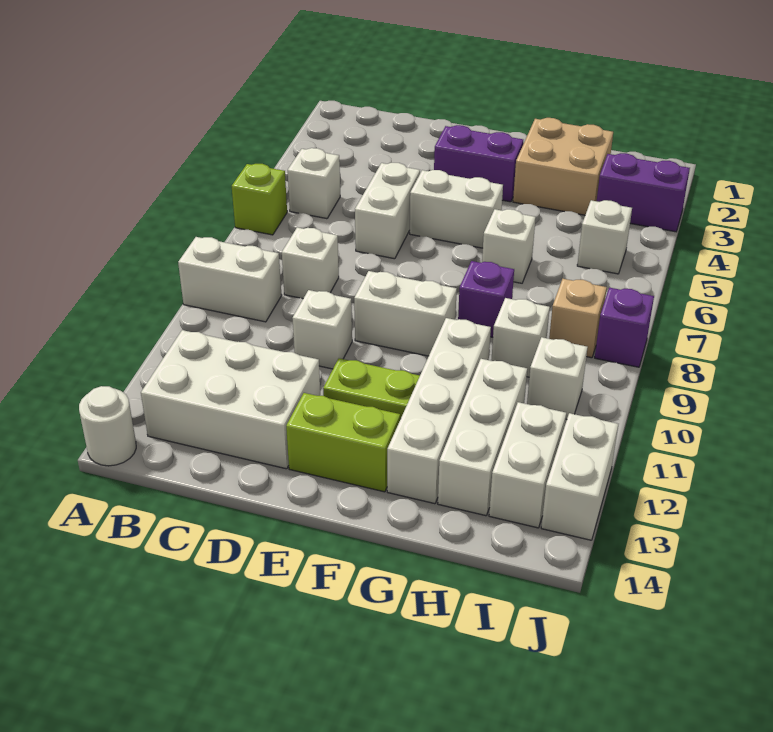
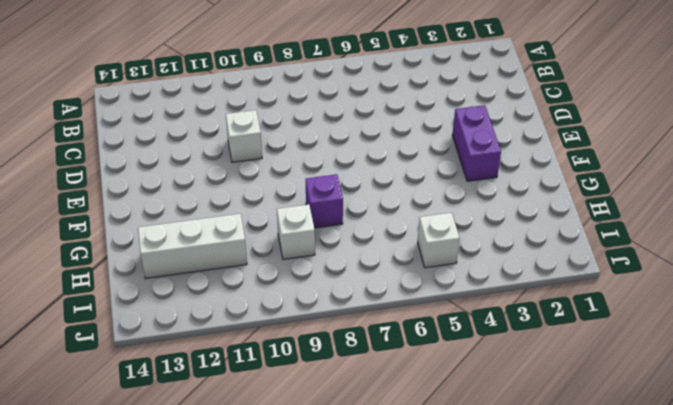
none -> lime brick A6 level 1
none -> white brick A9:B9 level 1
none -> white round brick A14 level 1

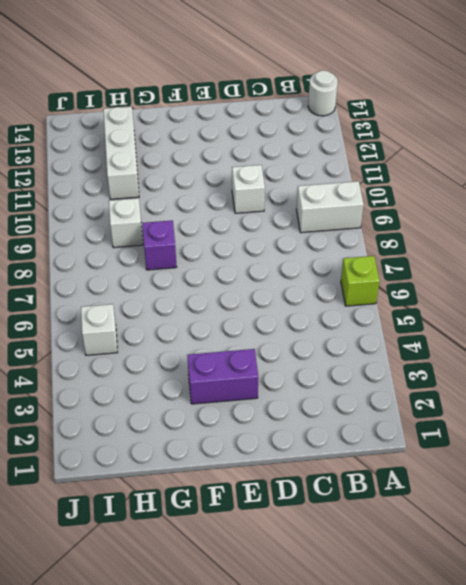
none -> white brick B5 level 1
none -> white brick B12:D13 level 1
none -> white brick C8 level 1

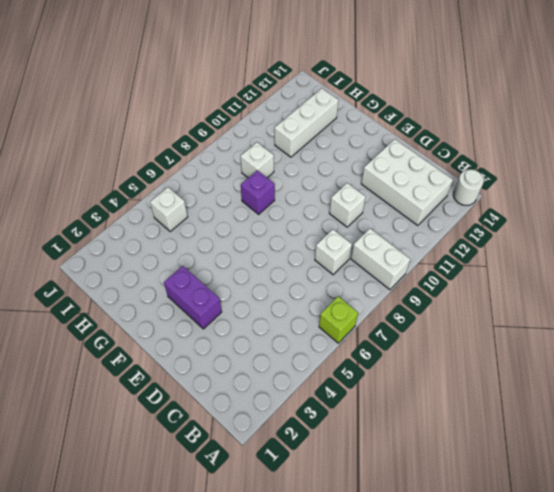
none -> white brick B5 level 1
none -> white brick D5:D6 level 1
none -> white brick E5:F5 level 1

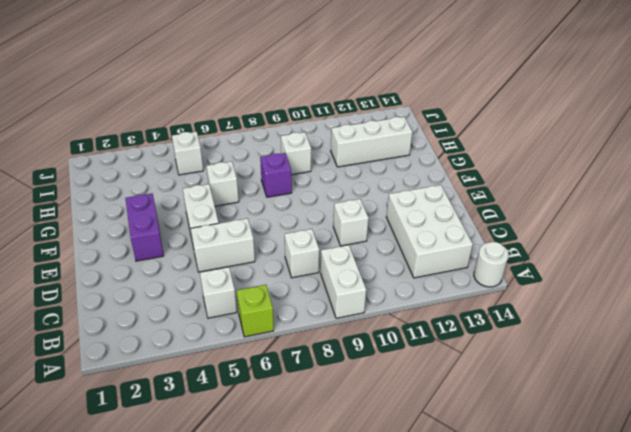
none -> white brick E9:F9 level 1
none -> lime plate E11:F11 level 1
none -> lime brick E13:F13 level 1

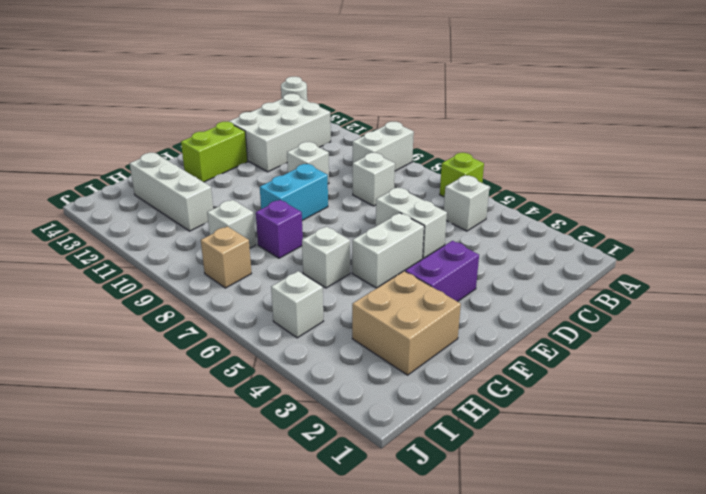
cyan brick E9:F9 level 1 -> white brick E9:F9 level 1
none -> lime plate E11:F11 level 1
none -> white brick G10:G13 level 1
none -> purple brick I3:J3 level 1

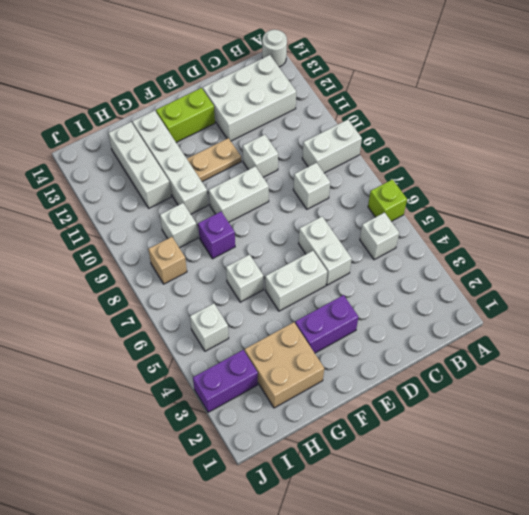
tan plate E11:F11 level 1 -> lime plate E11:F11 level 1
none -> white brick I10 level 1
none -> white brick I12:I13 level 1
none -> purple brick J8 level 1

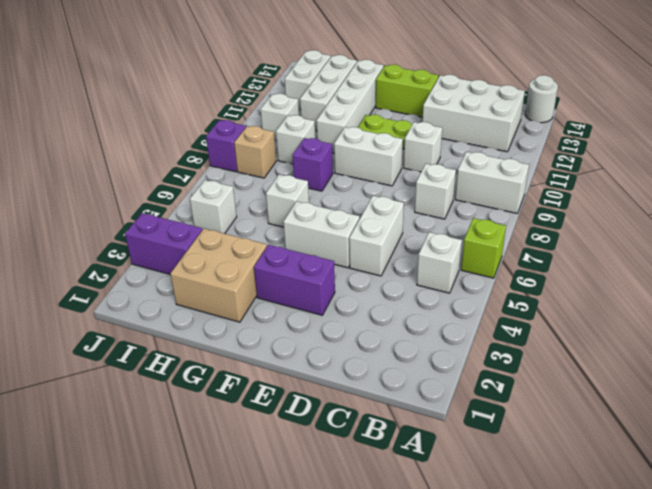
none -> white brick J12:J13 level 1

